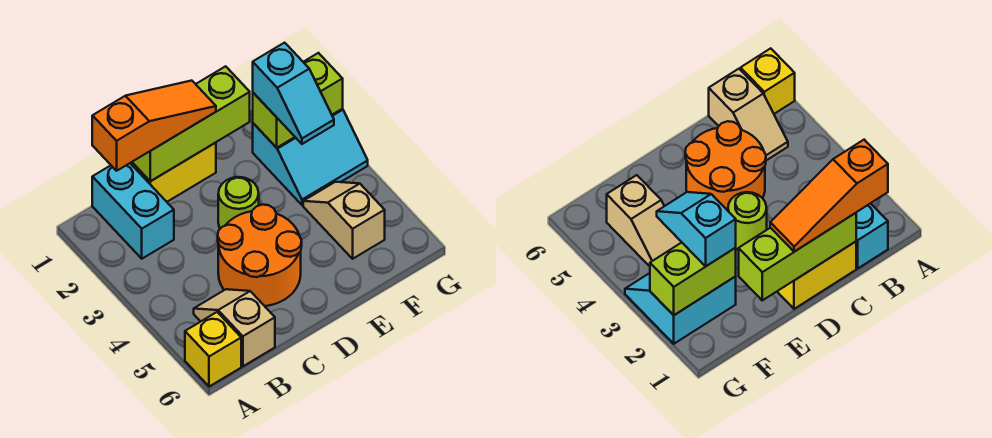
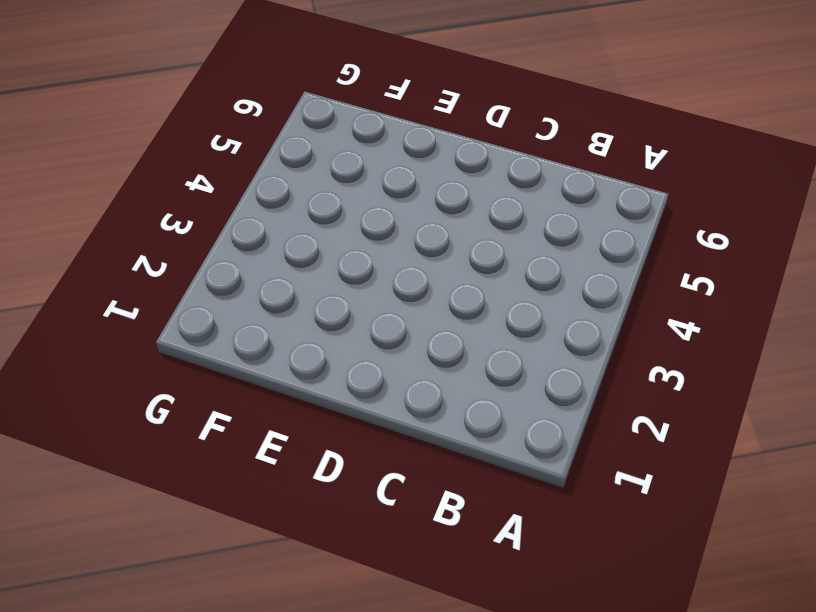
none -> yellow brick A6 level 1
none -> cyan brick B1:B2 level 1
none -> tan slope B5:B6 level 1 top 6

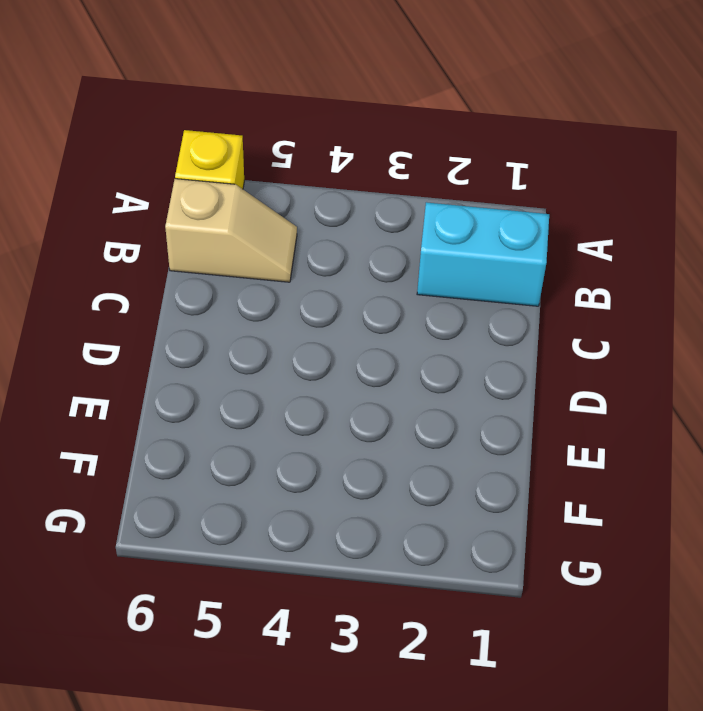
none -> yellow brick C1:D1 level 1
none -> orange round brick C4:D5 level 1
none -> lime round brick D3 level 1

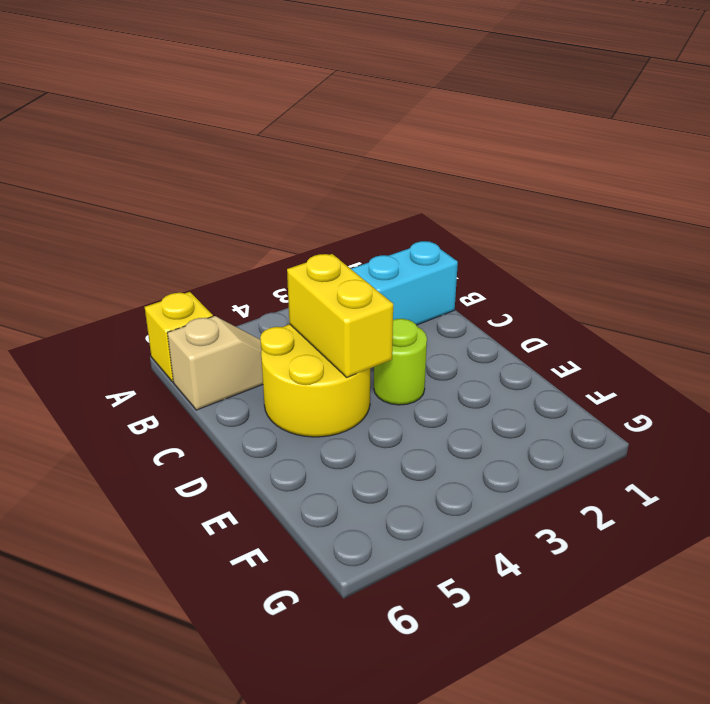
yellow round brick C4:D5 level 1 -> orange round brick C4:D5 level 1
yellow brick C4:D4 level 2 -> yellow brick C1:D1 level 1
none -> cyan slope F2:G3 level 1 top 2
none -> tan slope F4:F5 level 1 top 5
none -> lime brick C1:E1 level 2

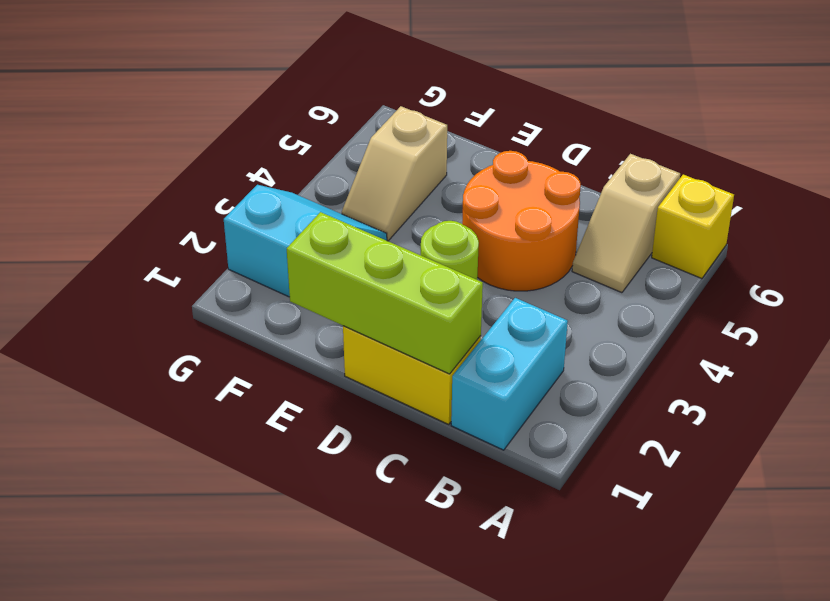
none -> lime brick F2:G2 level 2
none -> orange slope B1:D1 level 3 top B
none -> cyan slope F2:F3 level 3 top 2

